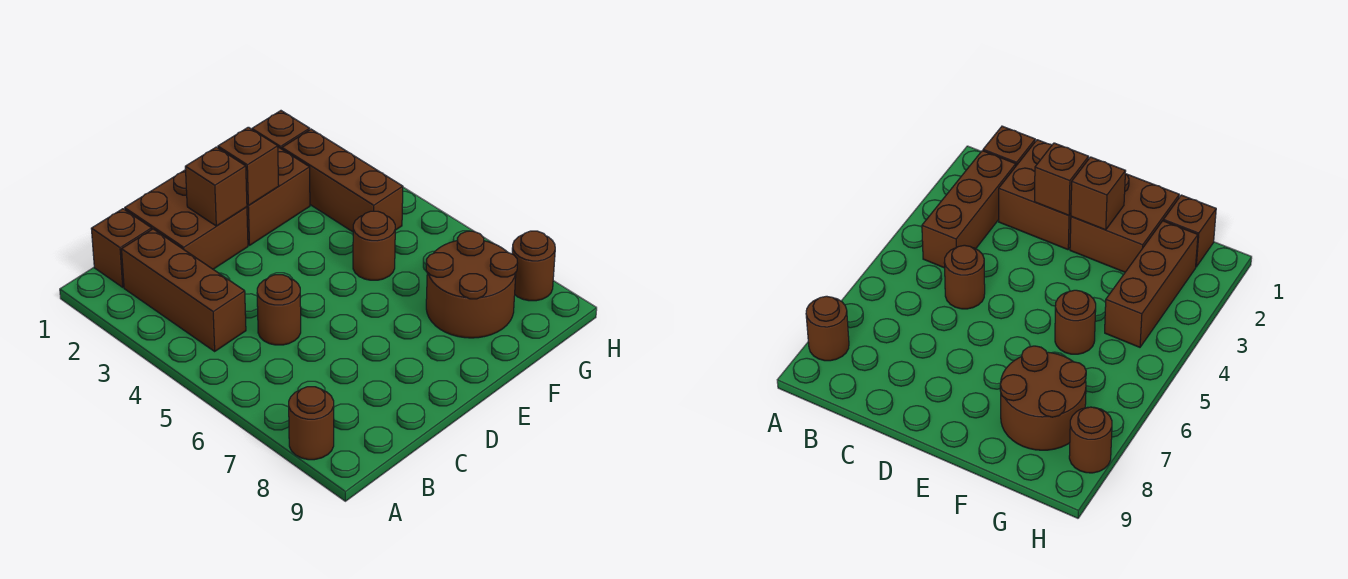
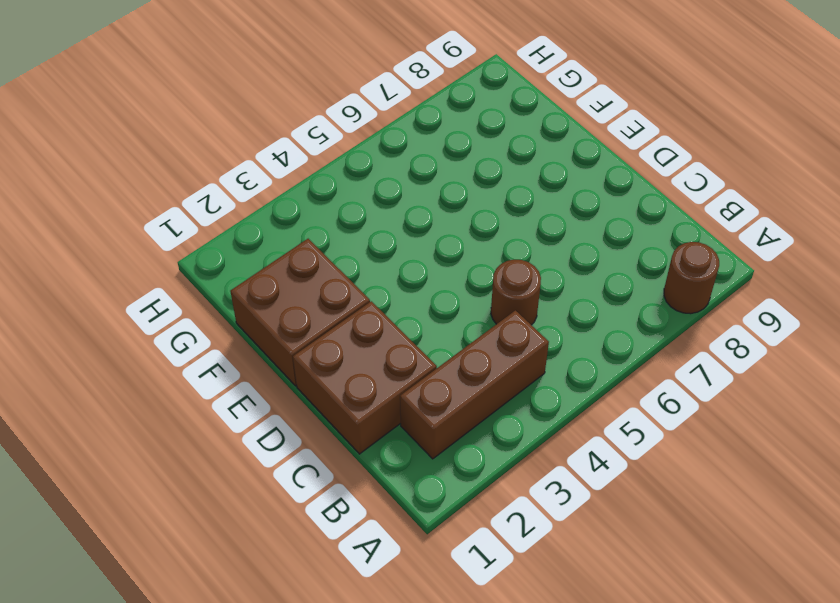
none -> brown brick B1 level 1
none -> brown round brick F5 level 1
none -> brown round brick F7:G8 level 1

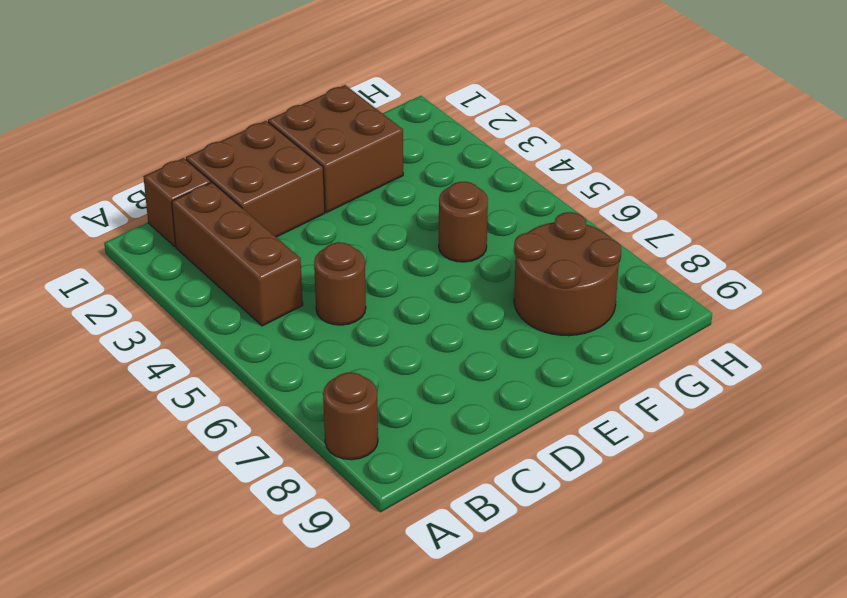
none -> brown brick G1 level 1
none -> brown brick G2:G4 level 1
none -> brown round brick H8 level 1

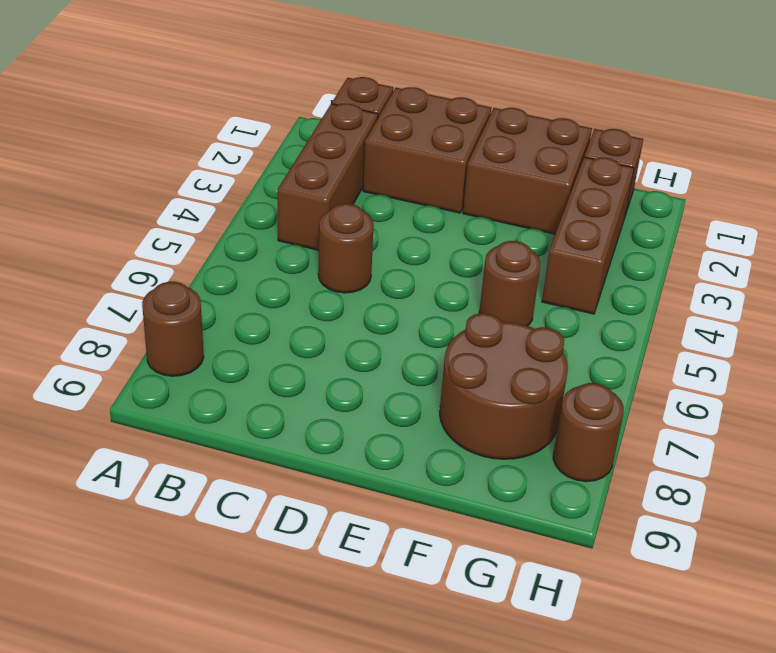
none -> brown brick D2 level 2
none -> brown brick E2 level 2

